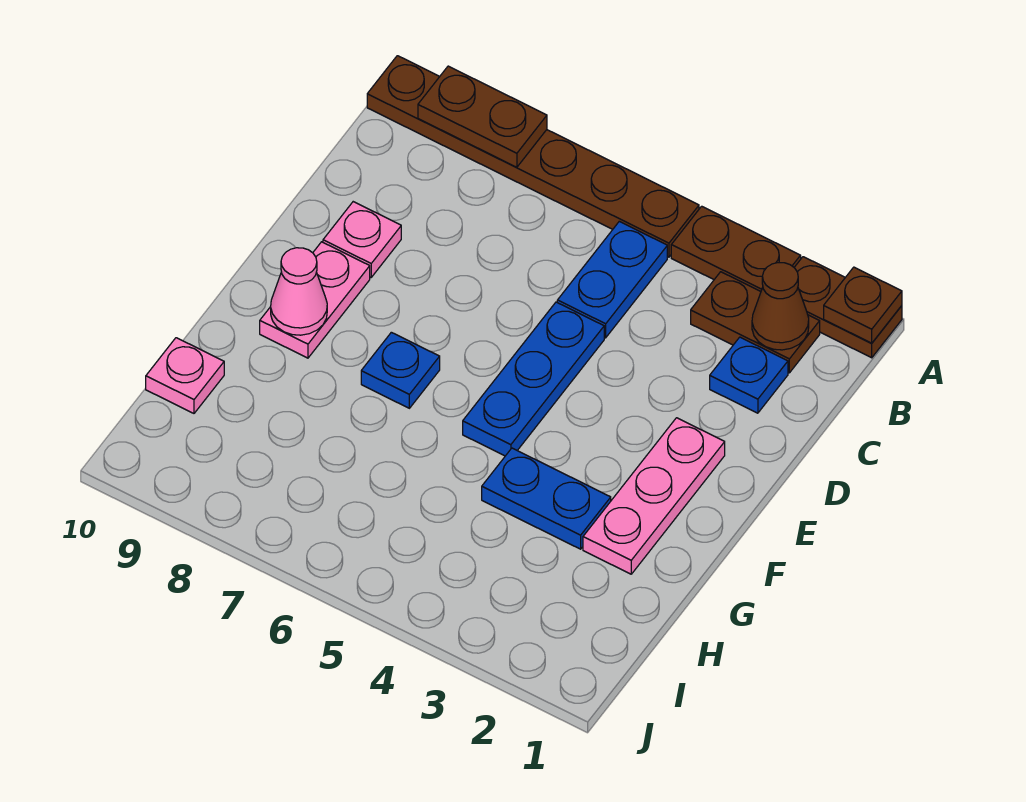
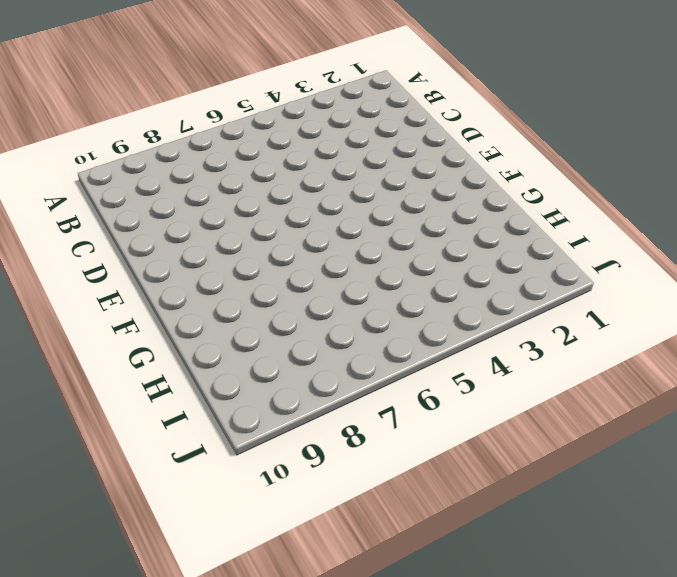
none -> brown plate A1:A2 level 1
none -> brown plate A3:A4 level 1
none -> brown plate A5:A10 level 1

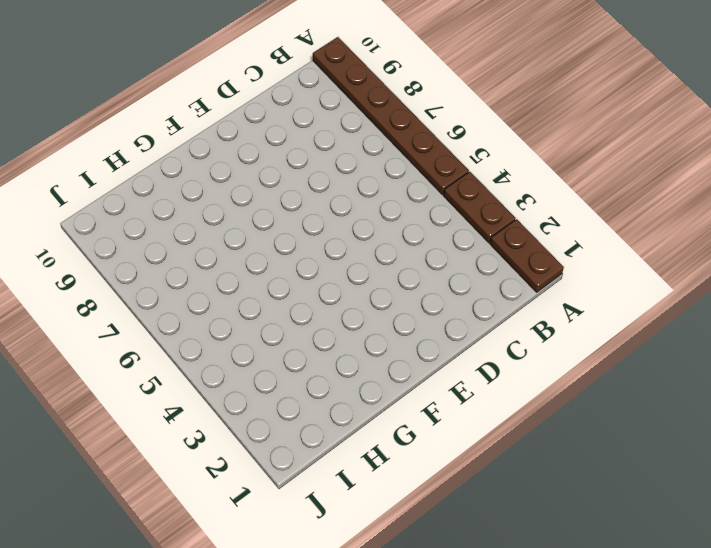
none -> brown plate B2:B3 level 1
none -> blue plate B5:C5 level 1
none -> blue plate C2 level 1

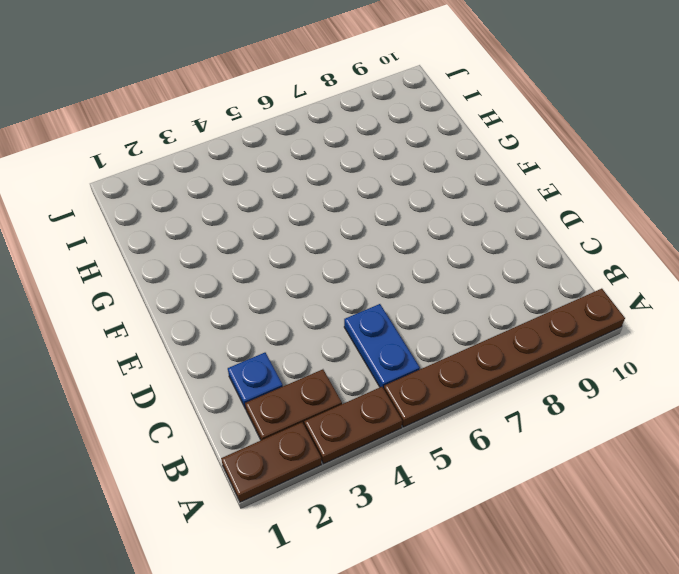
none -> blue plate D5:F5 level 1
none -> pink plate D9 level 1
none -> pink plate E2:G2 level 1

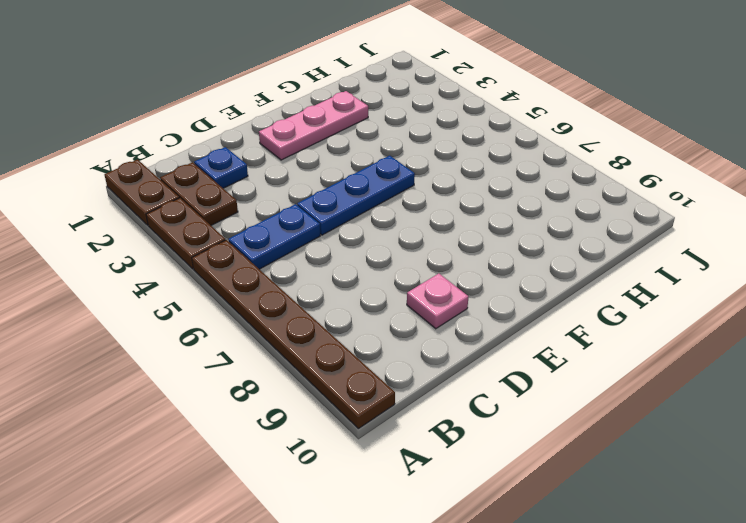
none -> pink plate E9:F9 level 1
none -> blue plate F7 level 1
none -> blue plate G3:G4 level 1

